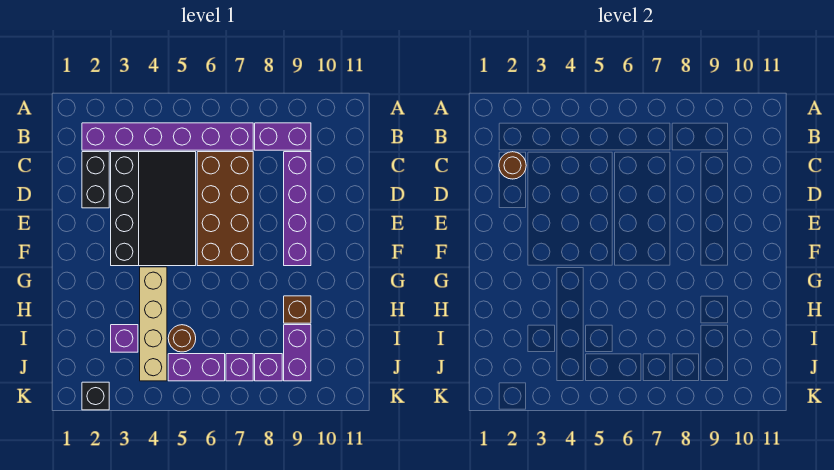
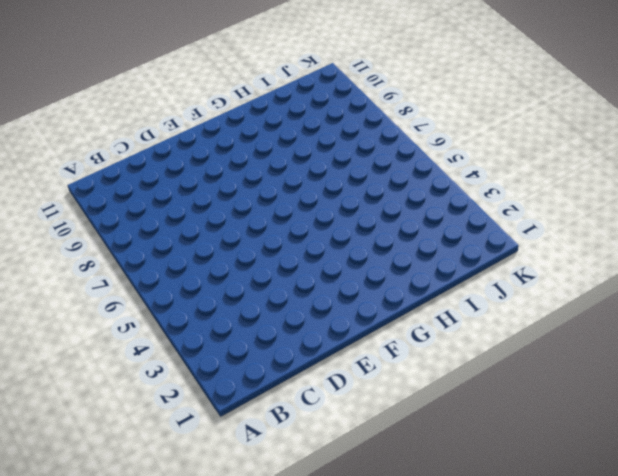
none -> purple brick B2:B7 level 1
none -> purple brick B8:B9 level 1
none -> black brick C2:D2 level 1

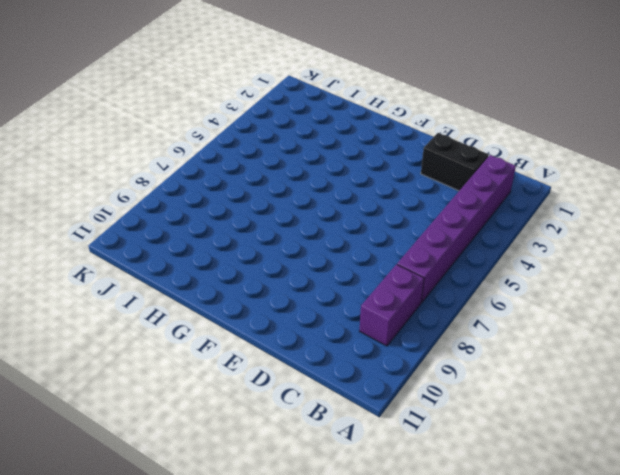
none -> black slope C3:F5 level 1 top 3
none -> brown brick C6:F7 level 1
none -> purple brick C9:F9 level 1

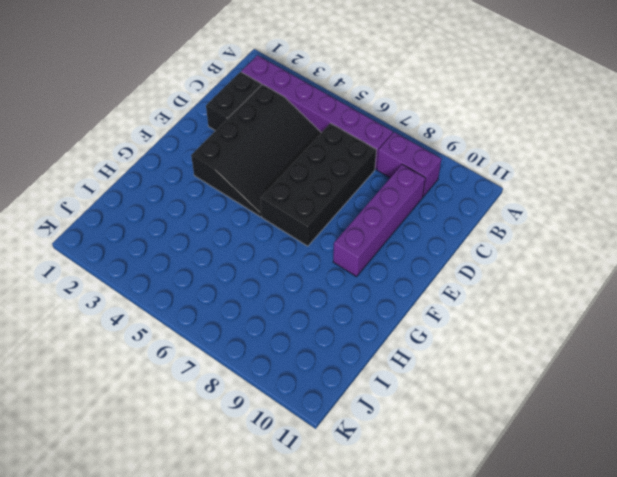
black brick C6:F7 level 1 -> brown brick C6:F7 level 1
none -> tan brick G4:J4 level 1
none -> brown brick H9 level 1
none -> purple brick I3 level 1

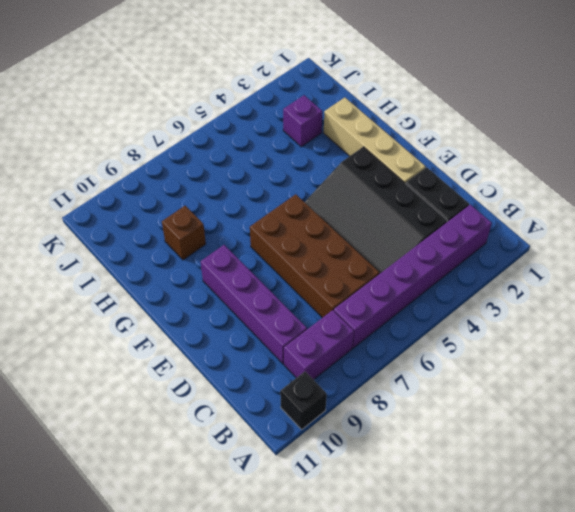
black brick A10 level 1 -> black brick K2 level 1
tan brick E2:H2 level 1 -> tan brick G4:J4 level 1
none -> brown round brick I5 level 1
none -> purple brick I9:J9 level 1
none -> purple brick J5:J6 level 1

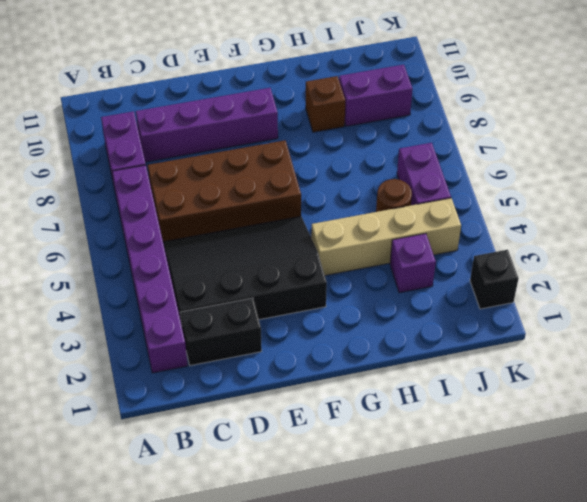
none -> purple brick J7 level 1
none -> purple brick J8 level 1
none -> brown round brick C2 level 2

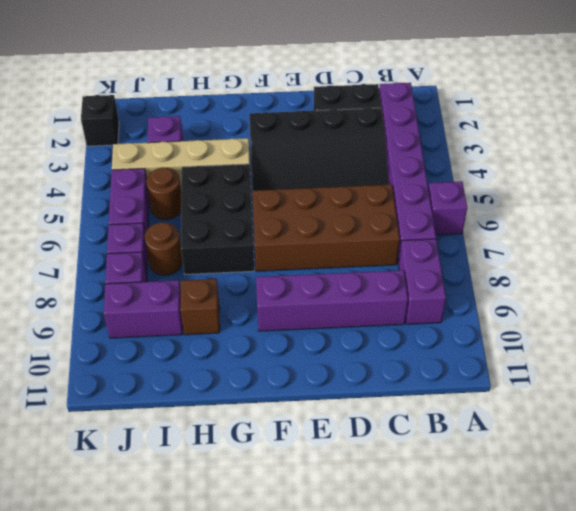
purple brick A6 level 1 -> none
black brick G5:H7 level 1 -> none
brown round brick I7 level 1 -> brown round brick C2 level 2

